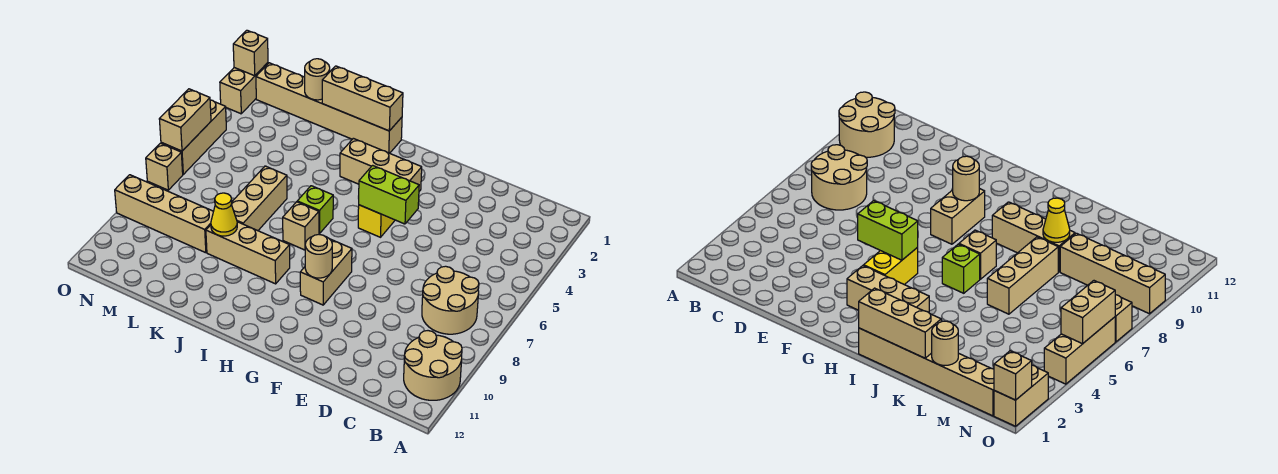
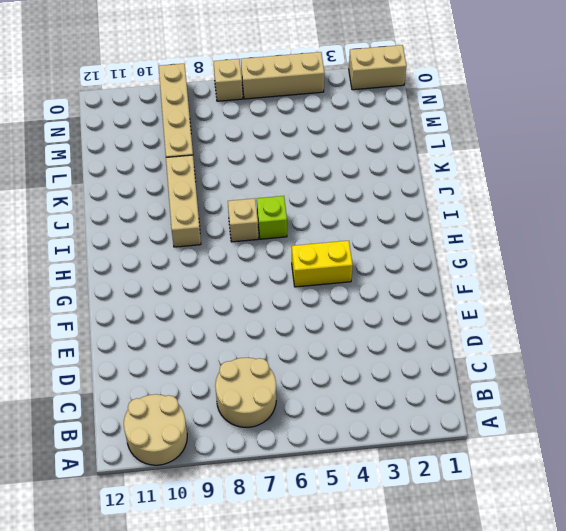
none -> tan brick G3:I3 level 1
none -> tan brick G8:G9 level 1
none -> tan brick I1:N1 level 1

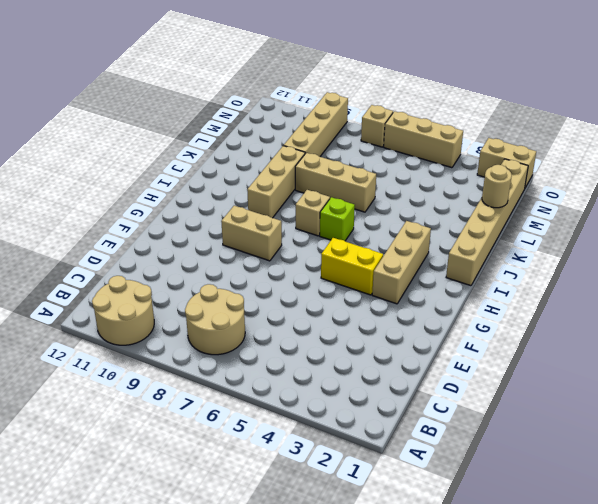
none -> lime brick F5:G5 level 2
none -> tan round brick G9 level 2
none -> tan brick I1:K1 level 2

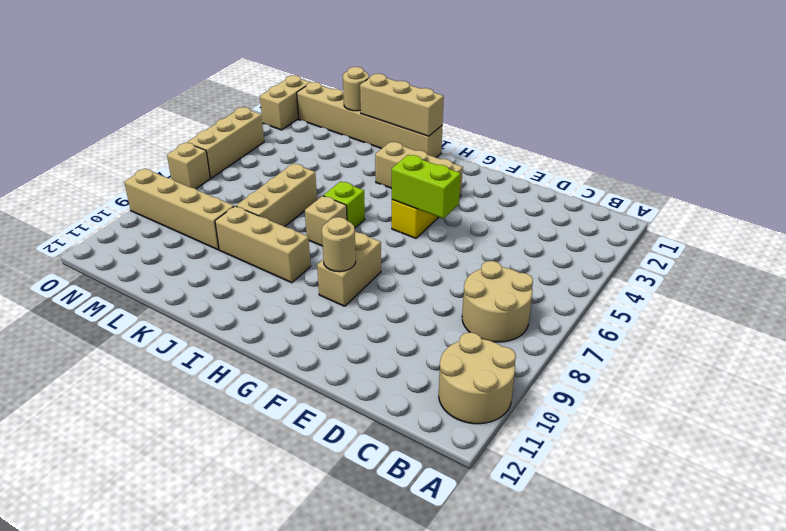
none -> yellow cone K9 level 2
none -> tan brick O1 level 2
none -> tan brick O5:O6 level 2

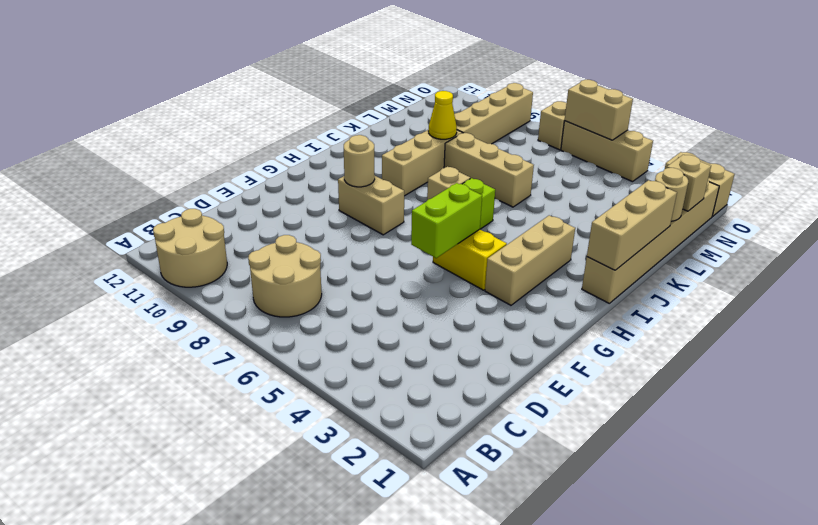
tan brick M1 level 2 -> tan brick O1 level 2

